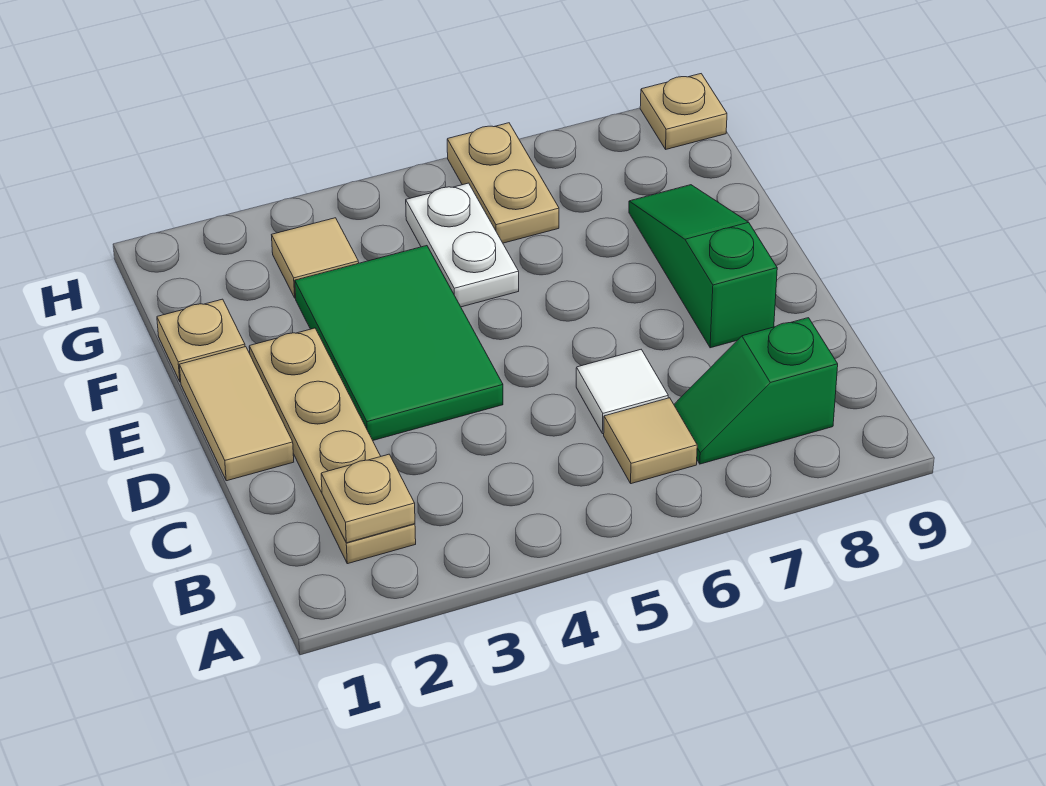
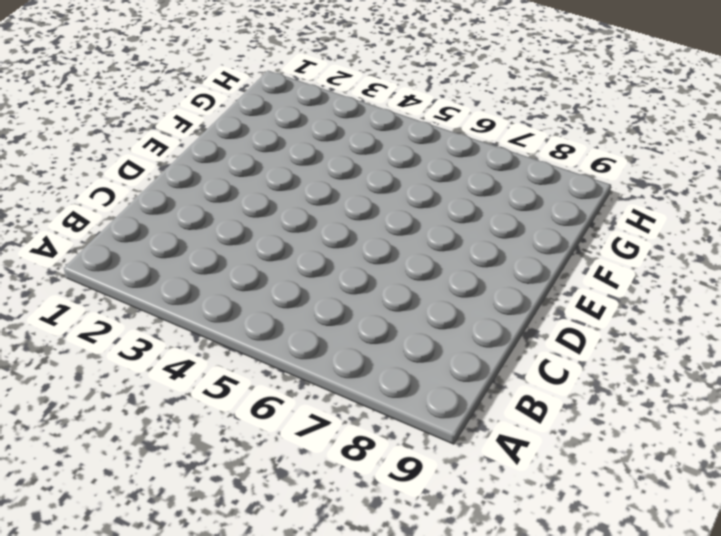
none -> tan plate B2:E2 level 1
none -> tan tile B6 level 1
none -> green slope B7:B8 level 1 top 8

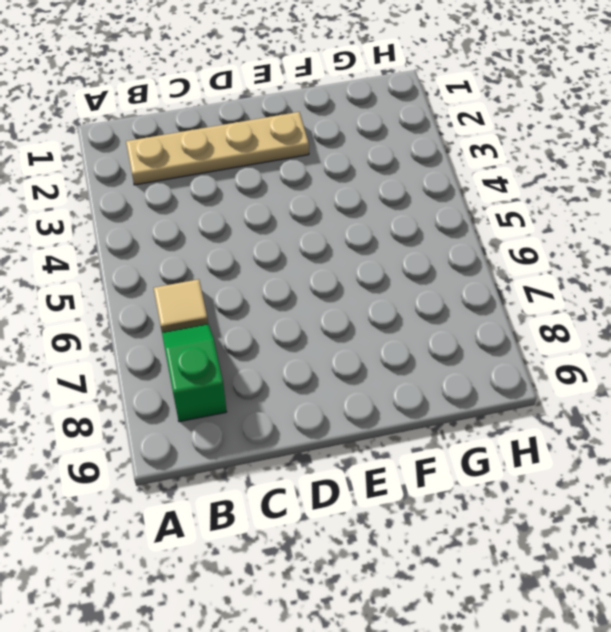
none -> white tile C6 level 1
none -> tan tile D1:E1 level 1
none -> green tile D3:F4 level 1

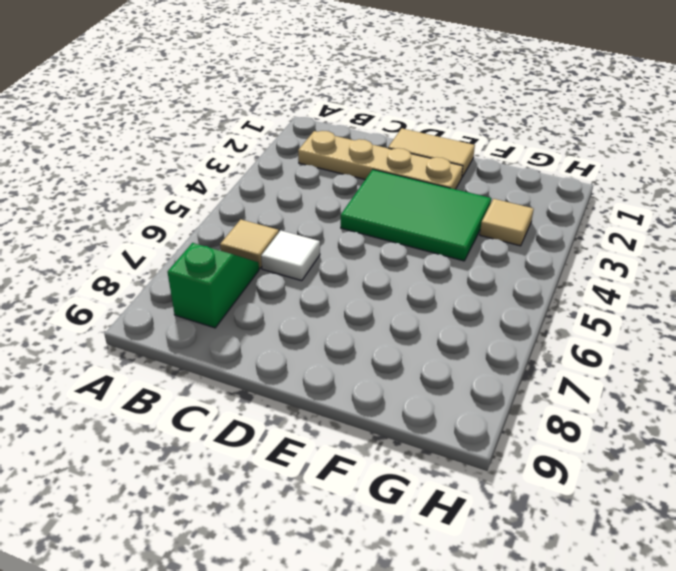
none -> green slope D8:F8 level 1 top D
none -> tan plate F1 level 1
none -> white plate F5:G5 level 1

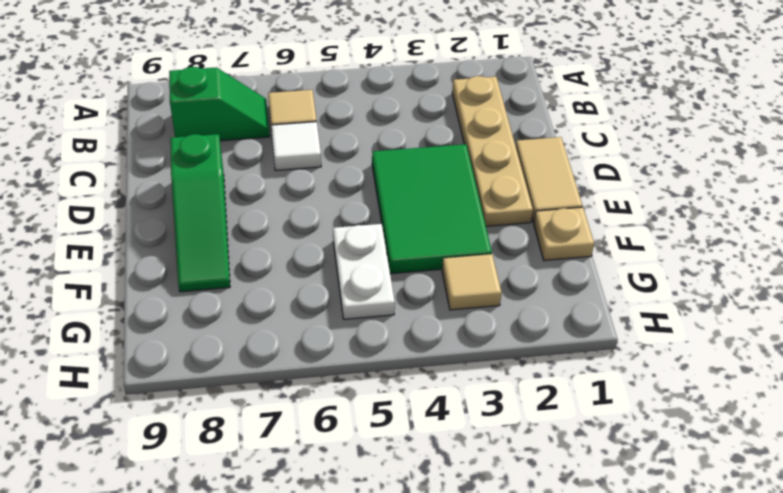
none -> tan plate G6:H6 level 1
none -> tan plate H9 level 1
none -> tan plate B2 level 2

